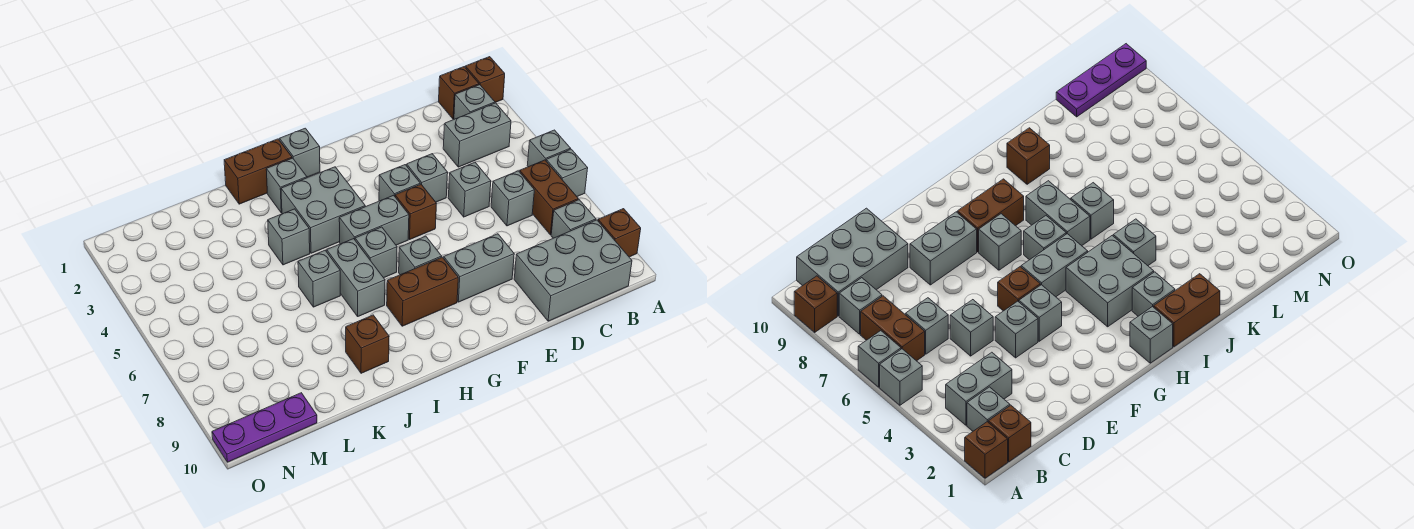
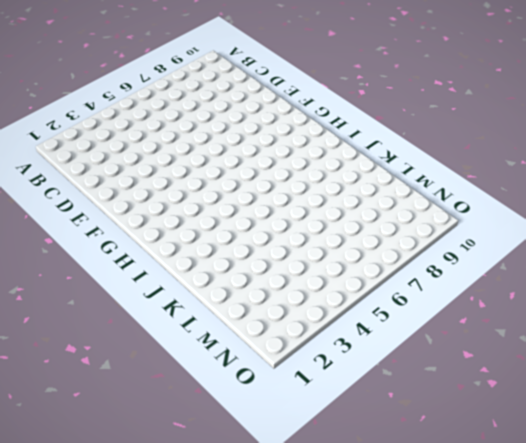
none -> brown brick A1 level 1
none -> grey brick A5 level 1
none -> grey brick A6 level 1

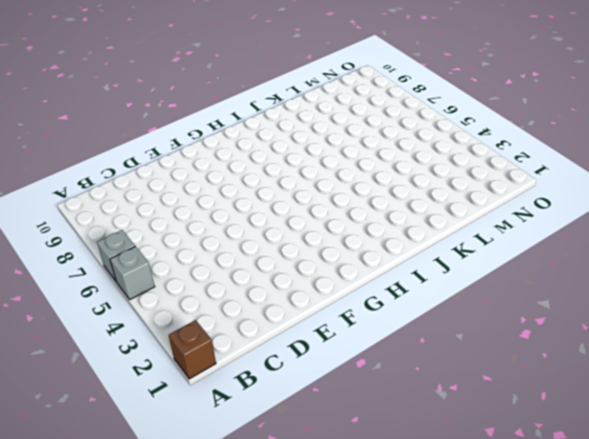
none -> brown brick A9 level 1
none -> brown brick B1 level 1
none -> grey brick B2 level 1

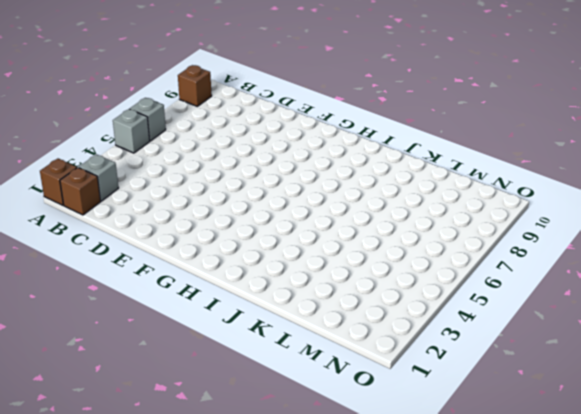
none -> grey brick B3:C3 level 1
none -> brown brick B6:B7 level 1
none -> grey brick B8 level 1

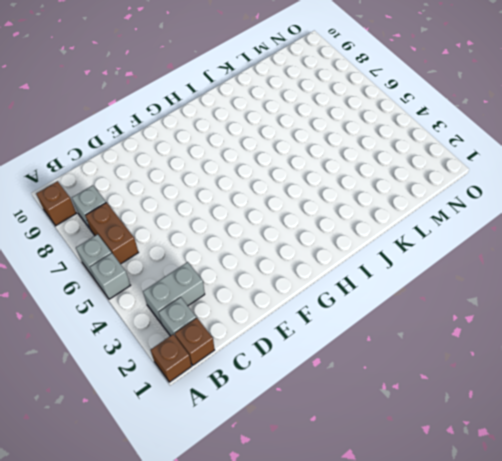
none -> grey brick B9:D10 level 1
none -> grey brick C6 level 1
none -> grey brick D5 level 1

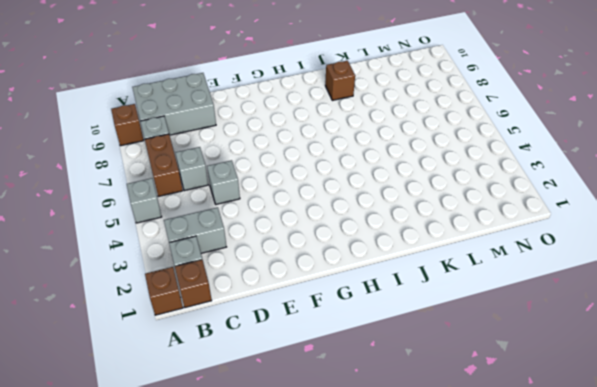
none -> grey brick A6 level 1
none -> grey brick E4 level 1
none -> grey brick E8:F8 level 1

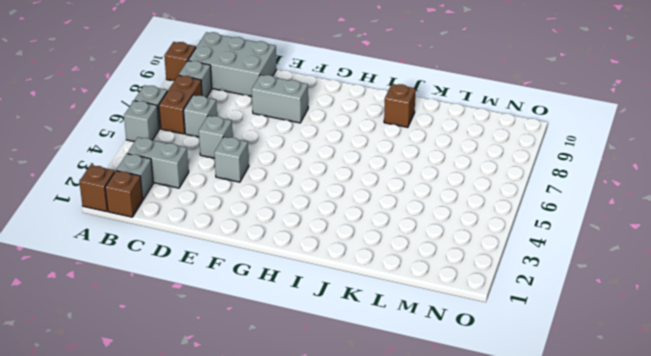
none -> grey brick F4 level 1
none -> brown brick F5 level 1
none -> grey brick G5:H5 level 1

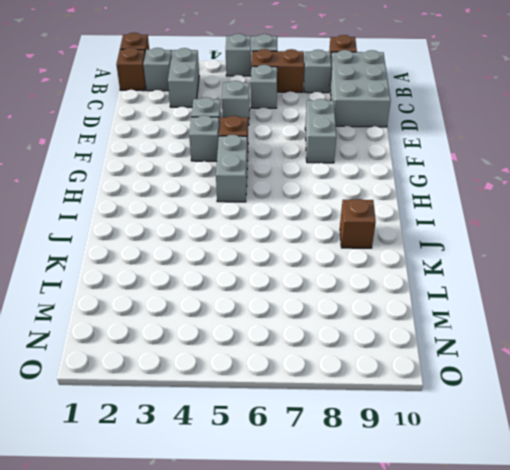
none -> grey brick G7 level 1
none -> brown brick G8:H8 level 1
none -> grey brick H1 level 1

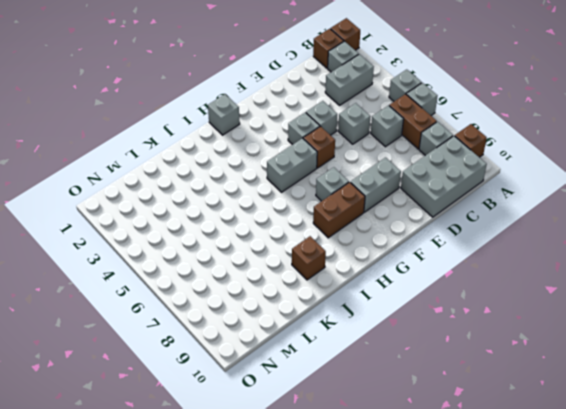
none -> grey brick H3:I4 level 1
none -> grey brick H6 level 1
none -> brown brick I1:J1 level 1

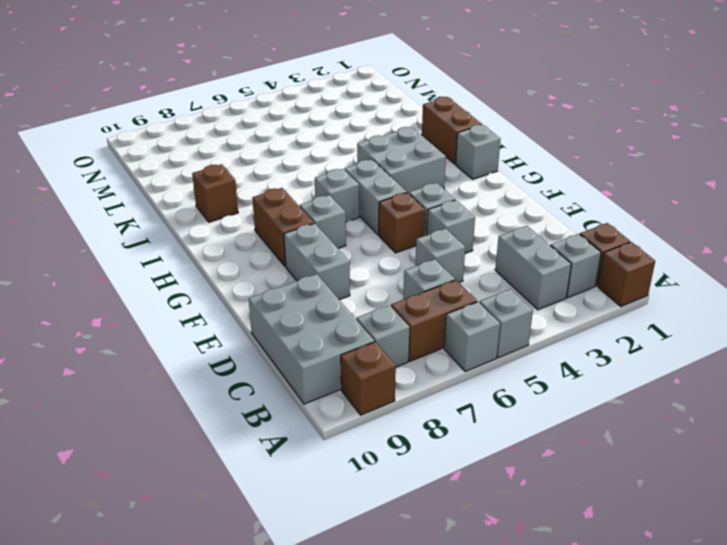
none -> grey brick I2 level 1
none -> grey brick I6:I7 level 1
none -> grey brick J4 level 1

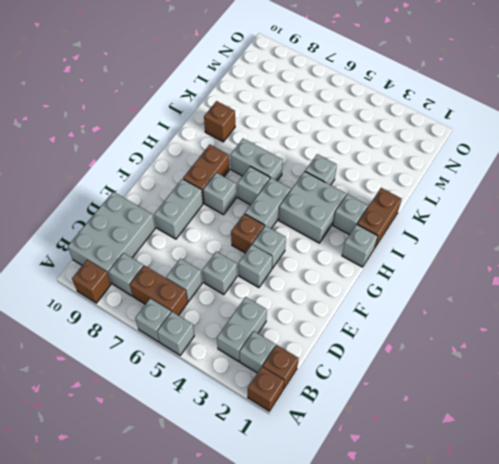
none -> grey brick J6 level 1
none -> purple plate M10:O10 level 1

